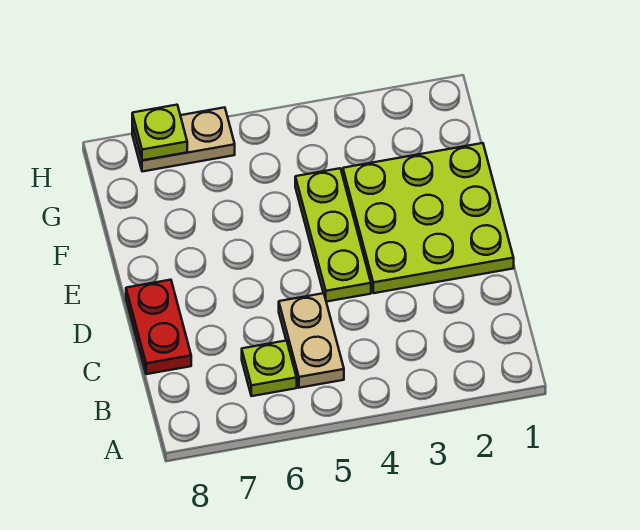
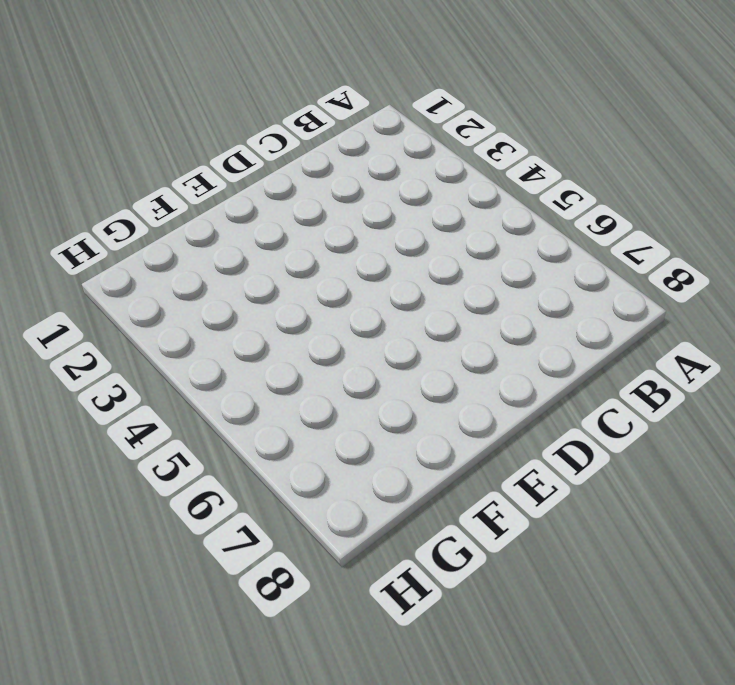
none -> tan plate B5:C5 level 1
none -> lime plate B6 level 1

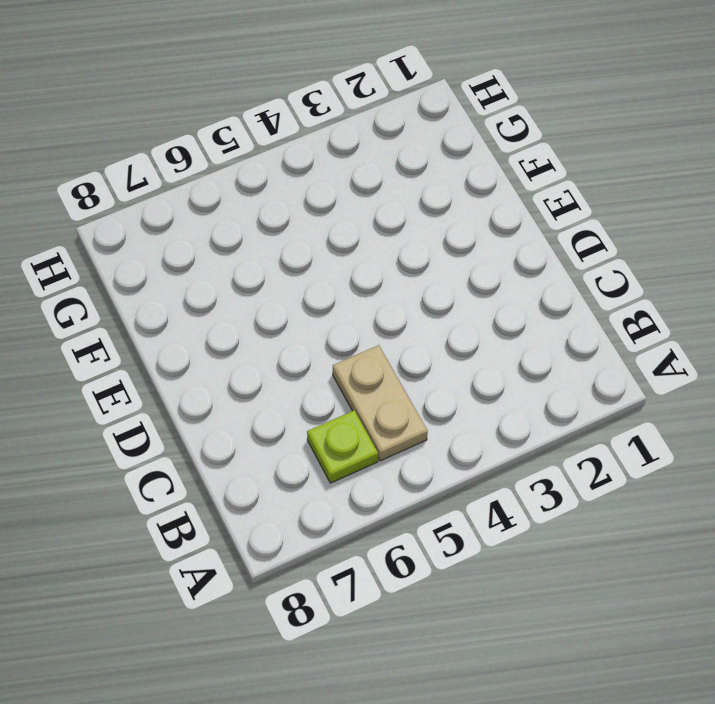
none -> red plate C8:D8 level 1
none -> lime plate D1:F3 level 1

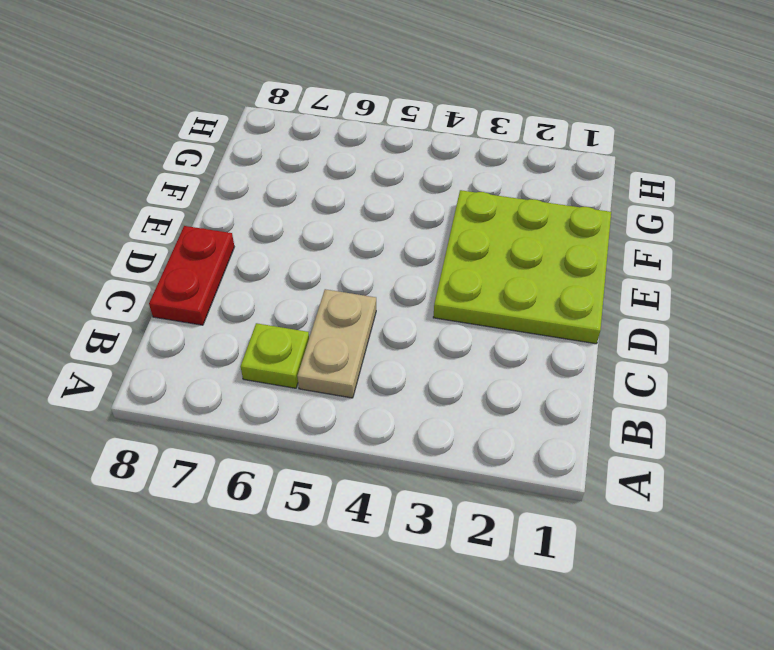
none -> lime plate D4:F4 level 1
none -> tan plate H6:H7 level 1

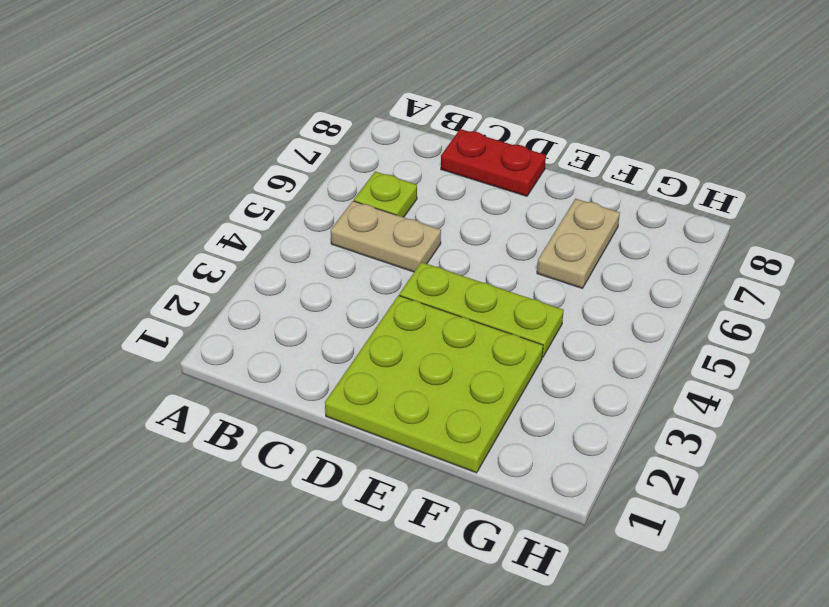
tan plate F6:F7 level 1 -> tan plate H6:H7 level 1
none -> lime plate H7 level 2

